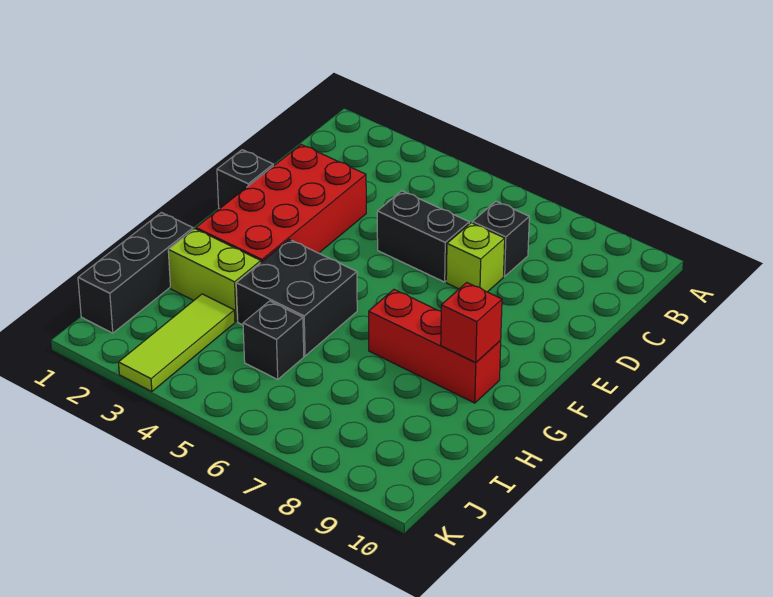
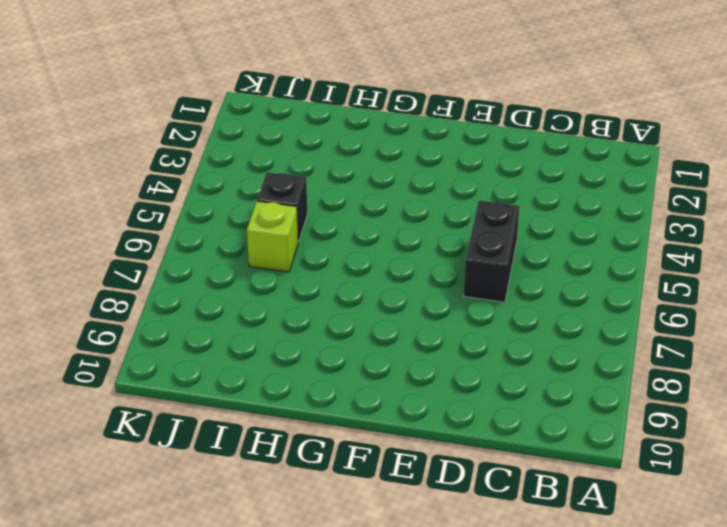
lime brick I6 level 1 -> lime brick D7 level 1
none -> black brick C7 level 1
none -> red brick D2:G3 level 1
none -> black brick E1 level 1

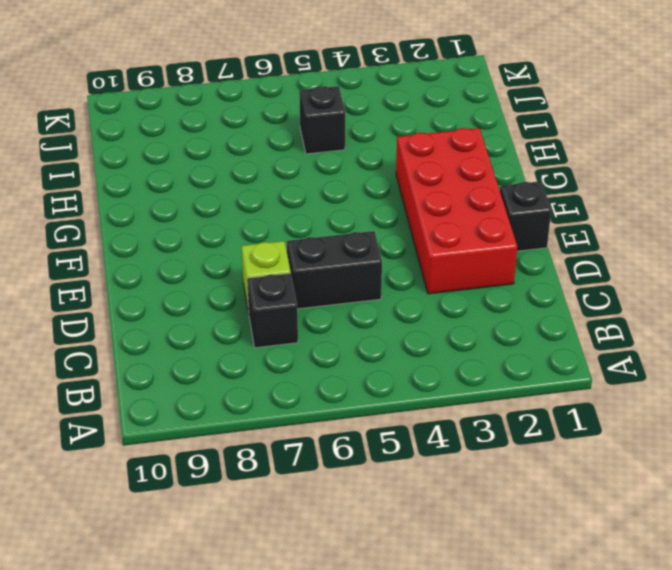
none -> black brick G4:H5 level 1
none -> red brick G7:G9 level 1
none -> black brick H1:J1 level 1

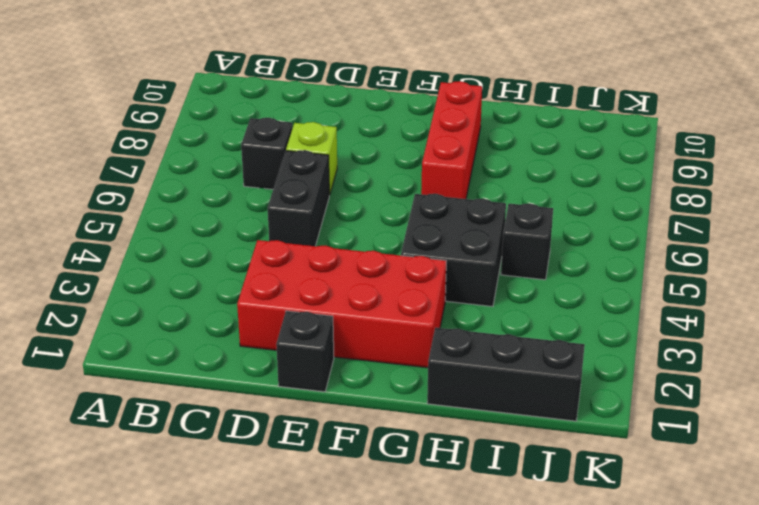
none -> lime brick H2:H3 level 1
none -> lime tile I3:K3 level 1
none -> red brick G9 level 2

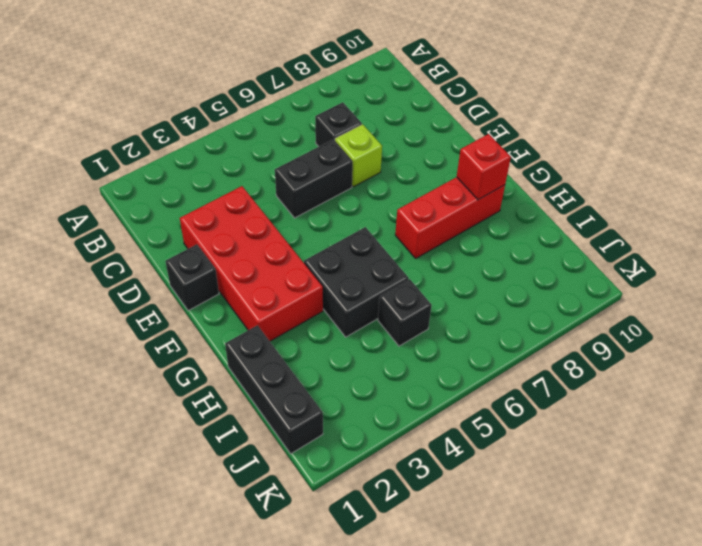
none -> lime brick H2:H3 level 1
none -> lime tile I3:K3 level 1

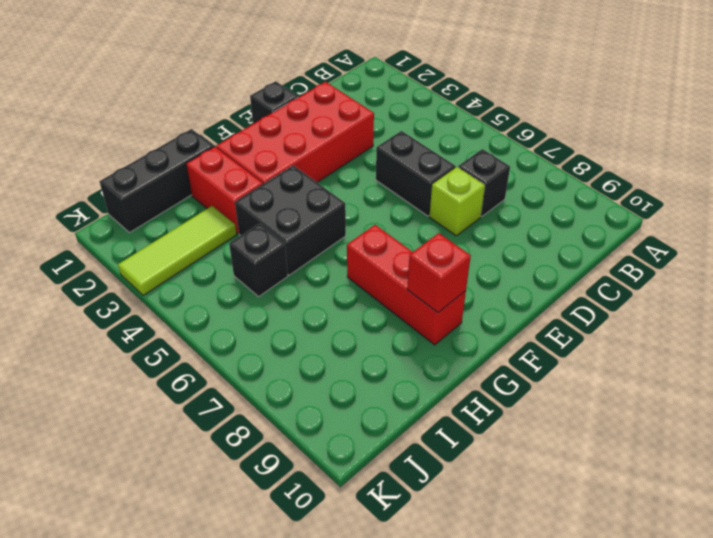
red brick H2:H3 level 1 -> lime brick H2:H3 level 1

